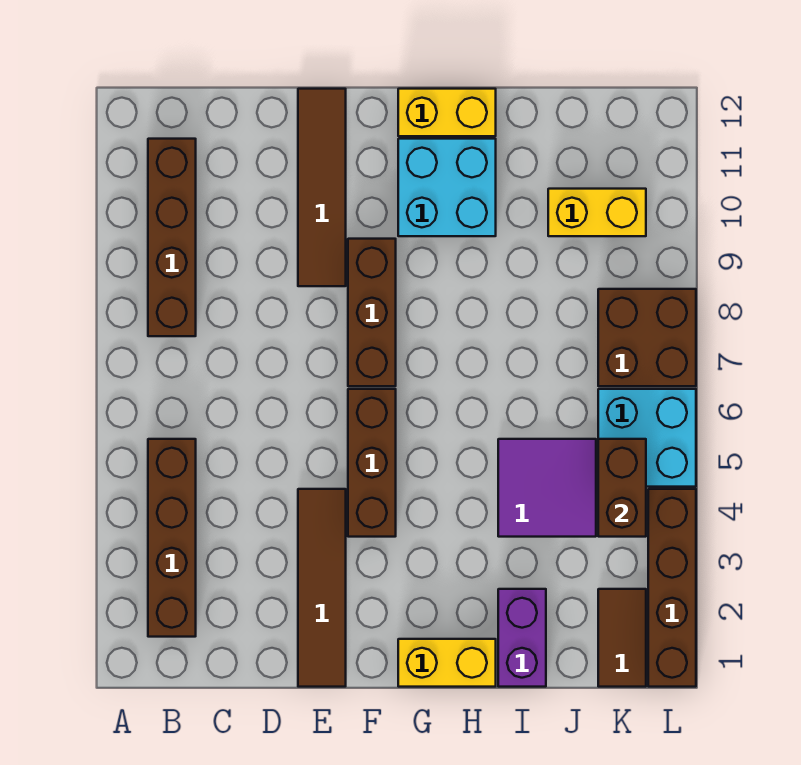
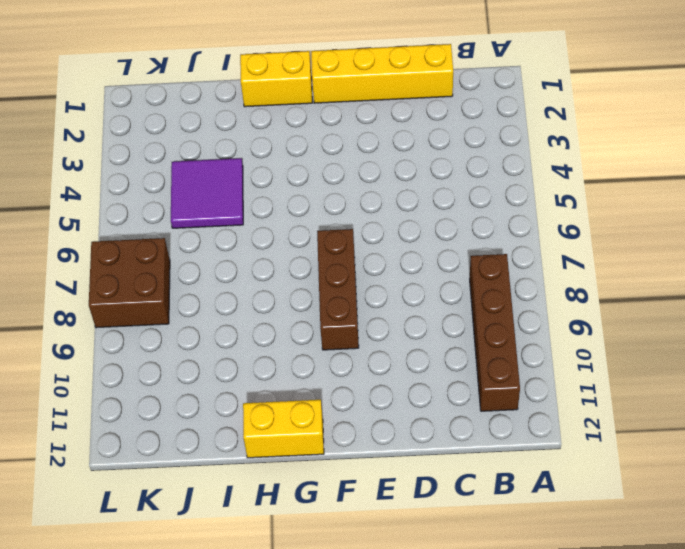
yellow brick C1:F1 level 1 -> brown tile E1:E4 level 1
none -> brown brick B2:B5 level 1
none -> brown tile E9:E12 level 1
none -> brown brick F4:F6 level 1

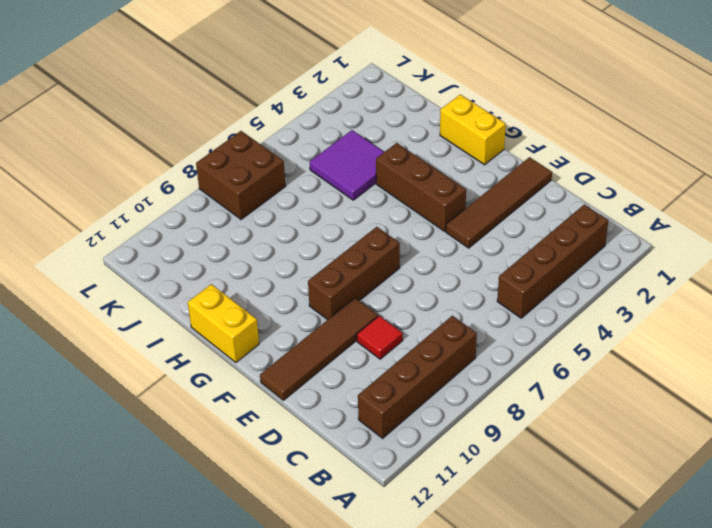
red tile D9 level 1 -> none
brown brick F4:H4 level 1 -> brown brick F4:F6 level 1
none -> cyan brick G10:H11 level 1
none -> purple brick I1:I2 level 1
none -> yellow brick J10:K10 level 1

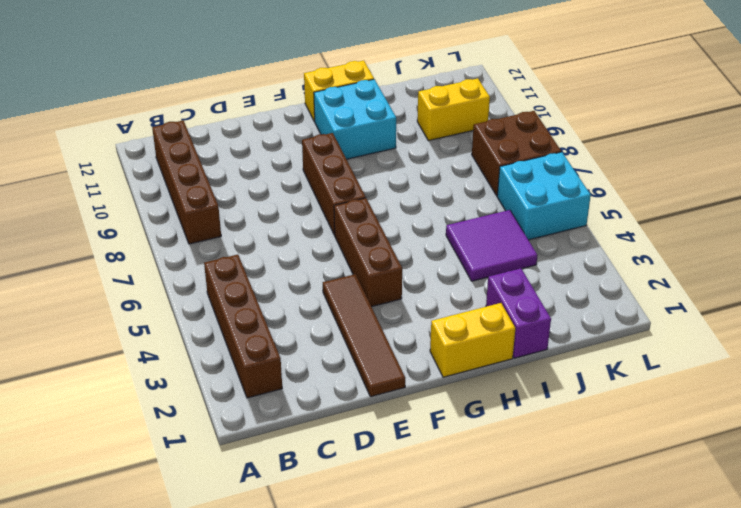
none -> brown tile E9:E12 level 1
none -> brown tile K1:K2 level 1
none -> brown brick L1:L4 level 1

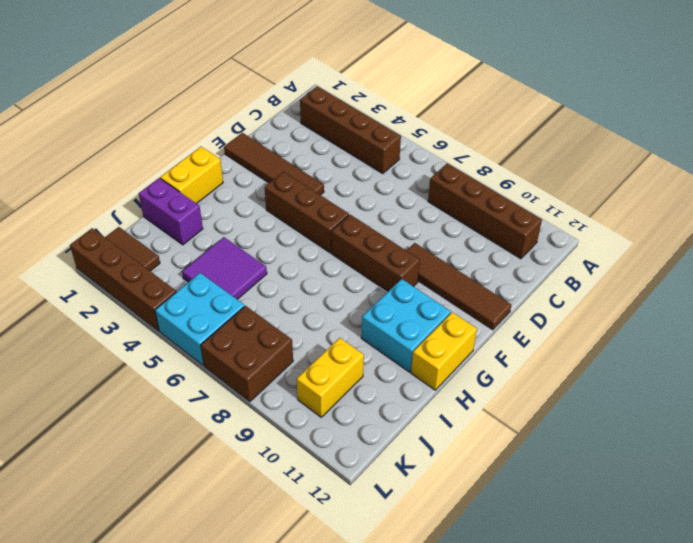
none -> brown brick K4:K5 level 2

